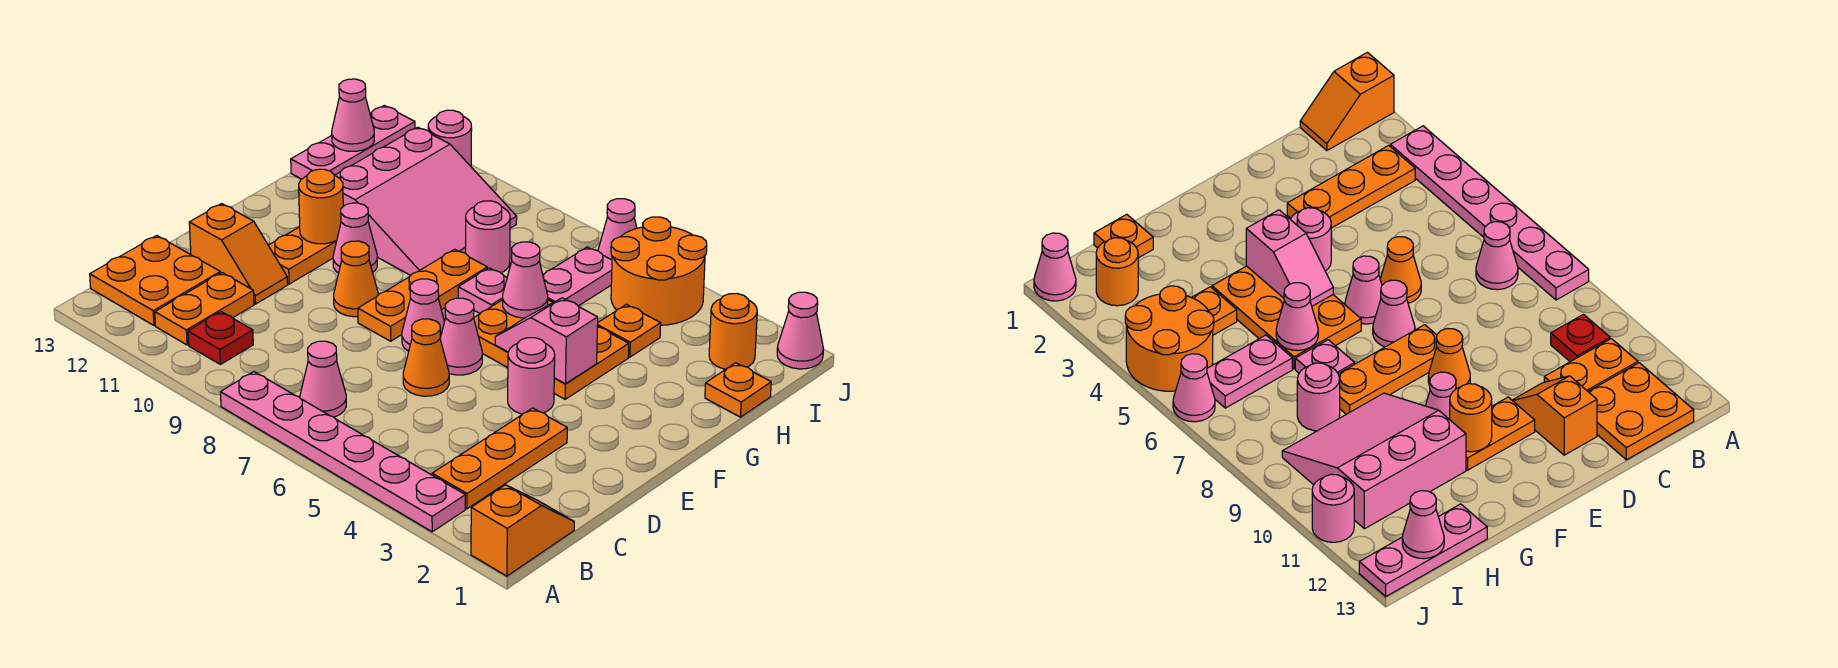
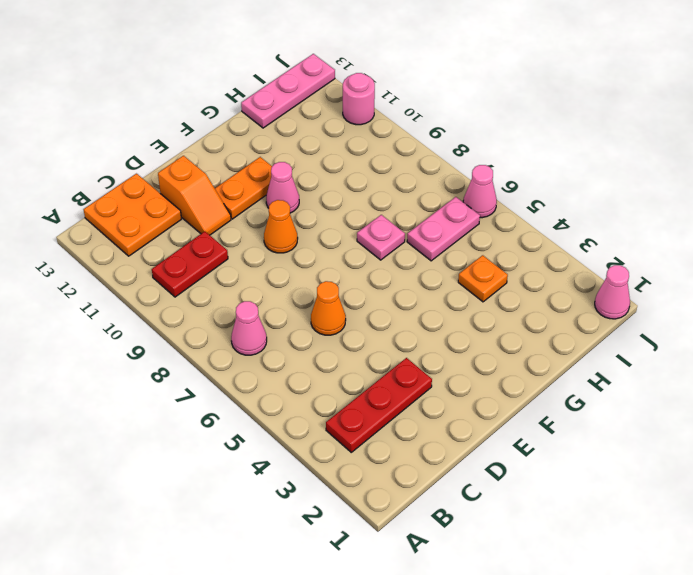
red plate B3:D3 level 1 -> orange plate B3:D3 level 1
red plate B10:C10 level 1 -> red plate B10 level 1
none -> orange slope A1:B1 level 1 top A
none -> pink plate A3:A8 level 1
none -> orange plate B11:C11 level 1
none -> pink round brick E4 level 1

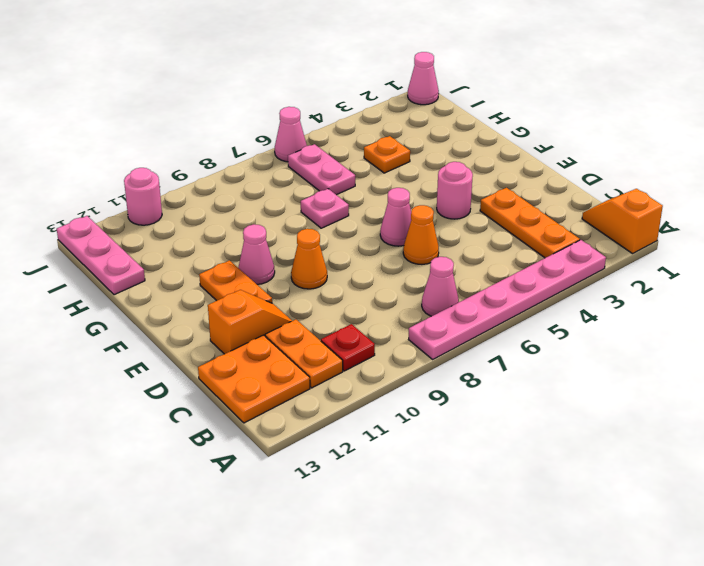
none -> pink cone E7 level 1
none -> orange plate E8:G8 level 1
none -> orange plate F4:G6 level 1
none -> pink slope G9:I11 level 1 top 11

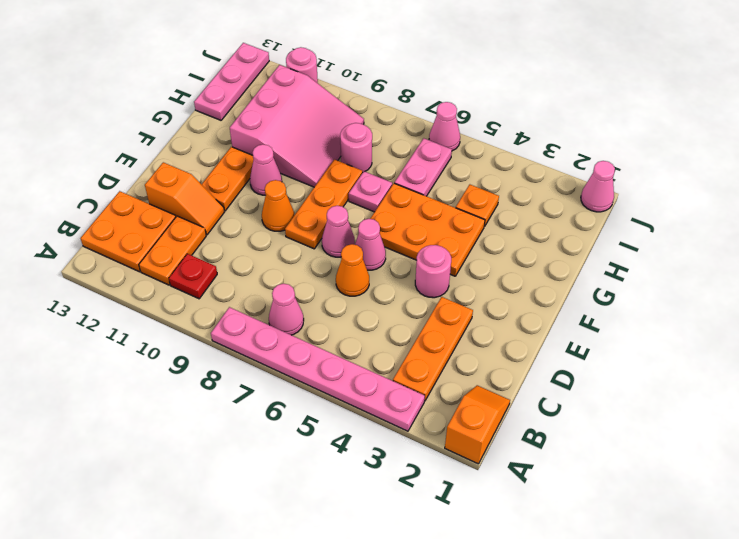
none -> orange plate H1 level 1
none -> orange round brick I2 level 1
none -> orange round brick I4:J5 level 1
none -> pink slope F4:F5 level 2 top 4

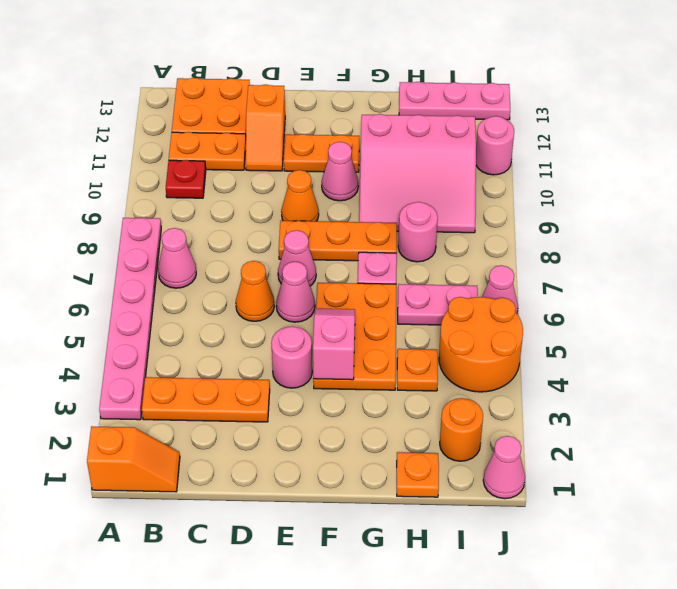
none -> orange round brick F11 level 2
none -> pink cone G6 level 2
none -> pink cone I13 level 2

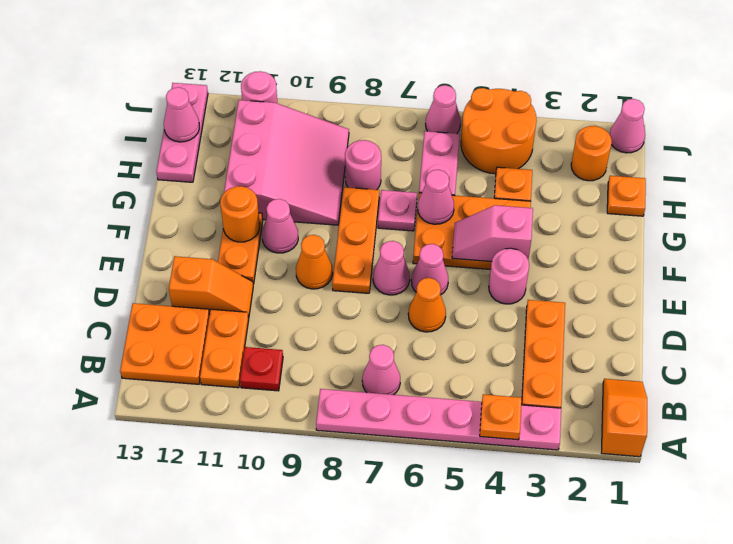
orange plate A4 level 2 -> none

